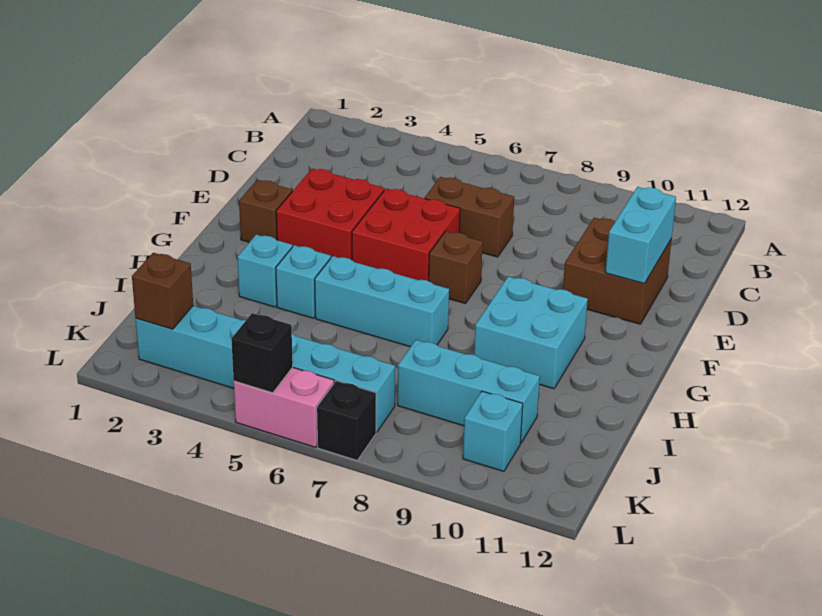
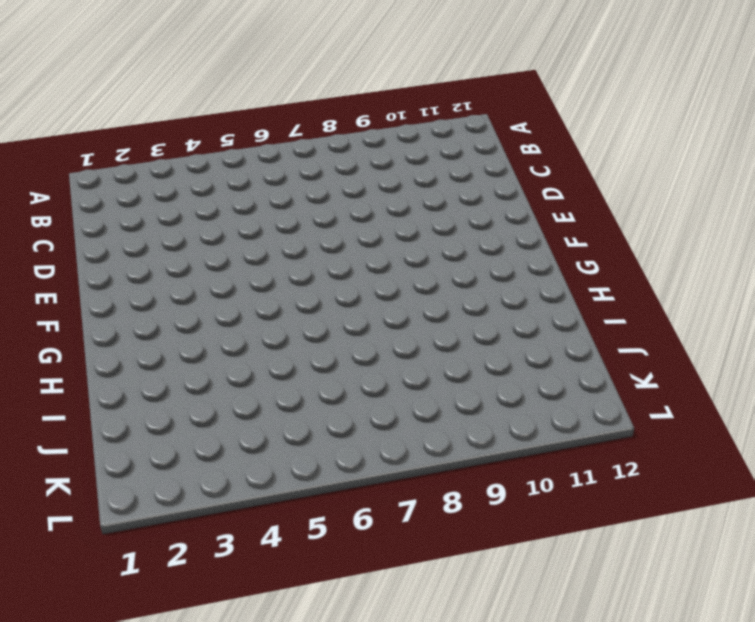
none -> brown brick D6:D7 level 1
none -> brown brick D10:E11 level 1
none -> red brick E3:F4 level 1

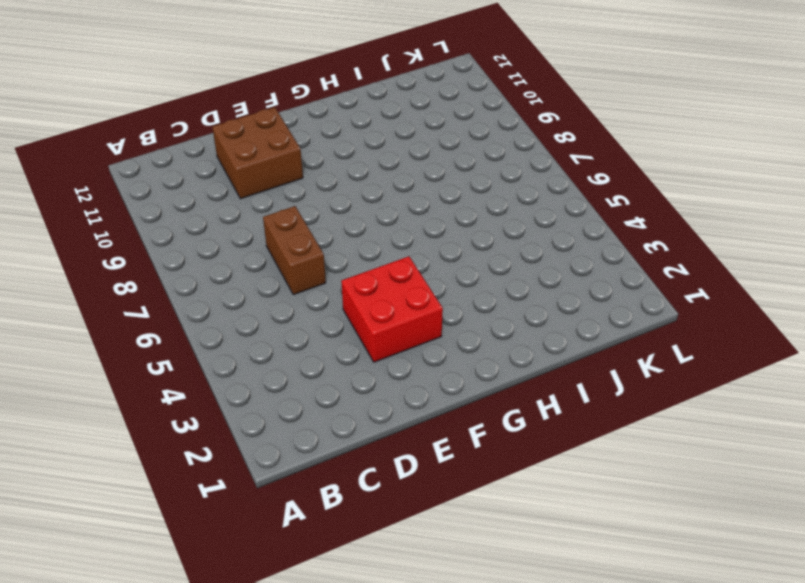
none -> red brick E5:F6 level 1
none -> brown brick F2 level 1
none -> brown brick F7 level 1

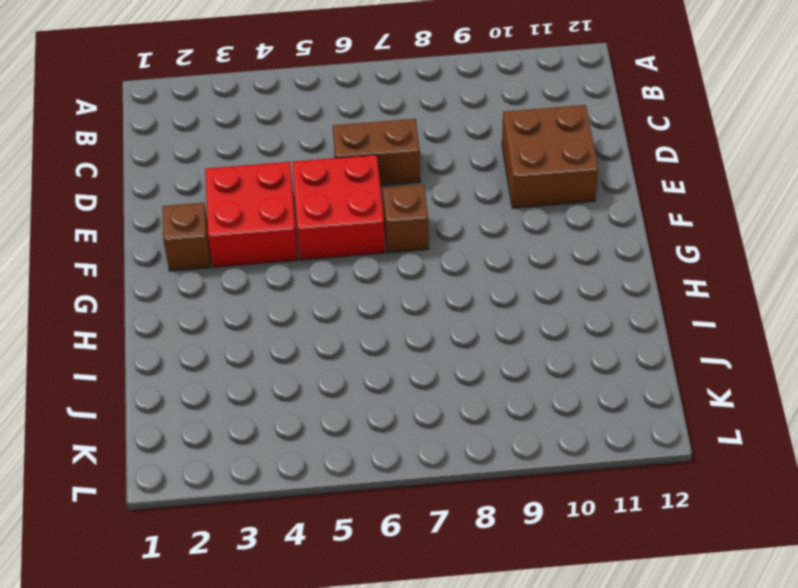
none -> cyan brick G9:H10 level 1
none -> cyan brick H3 level 1
none -> cyan brick H4 level 1

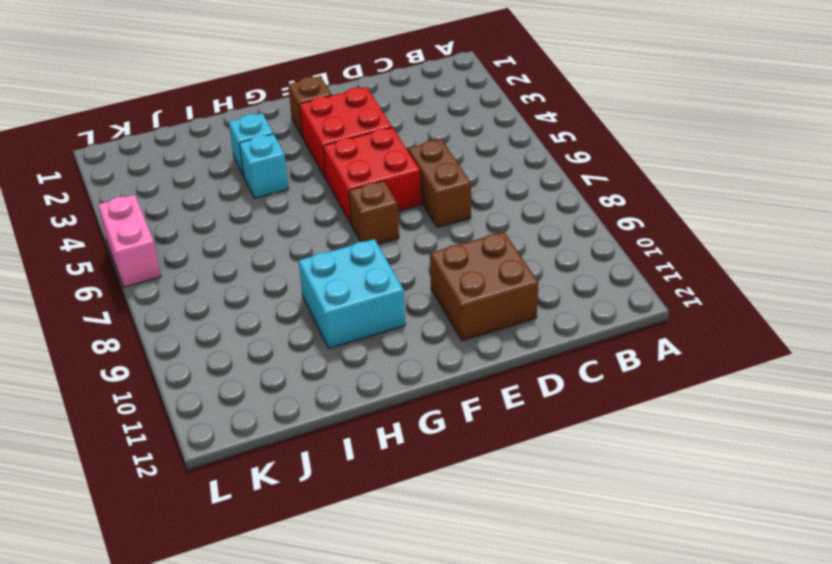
none -> cyan brick H5:H7 level 1
none -> cyan brick J8:J10 level 1
none -> cyan brick K2:K7 level 1

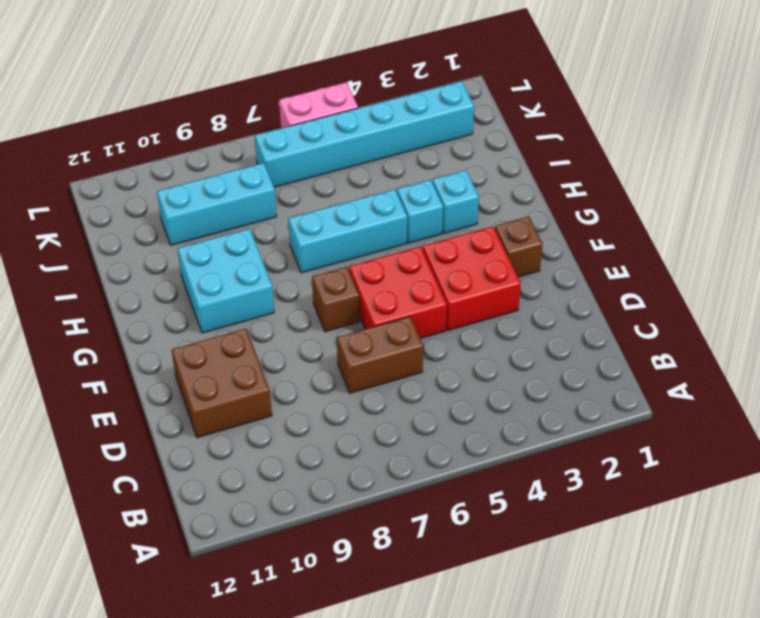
none -> cyan brick K10 level 1
none -> black brick L7 level 1
none -> cyan brick D11:E11 level 2

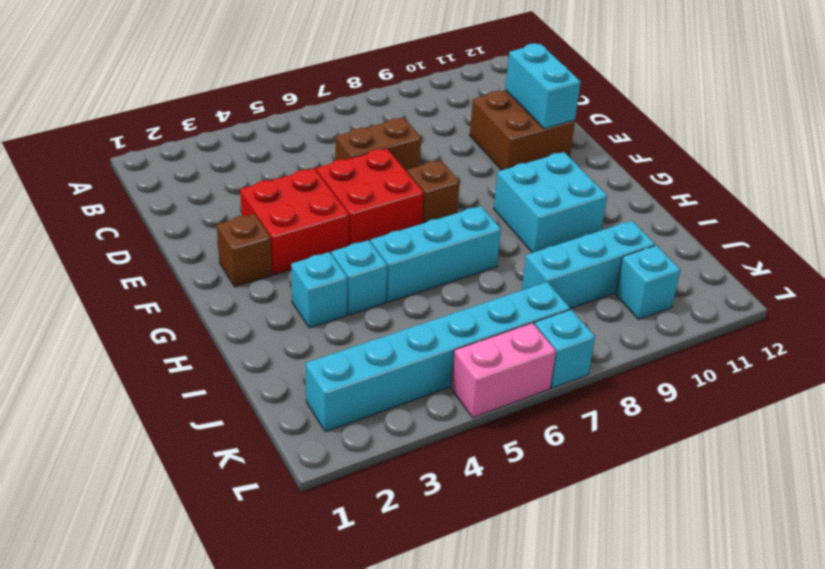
cyan brick L7 level 1 -> black brick L7 level 1
none -> brown brick K2 level 2
none -> black brick L5 level 2

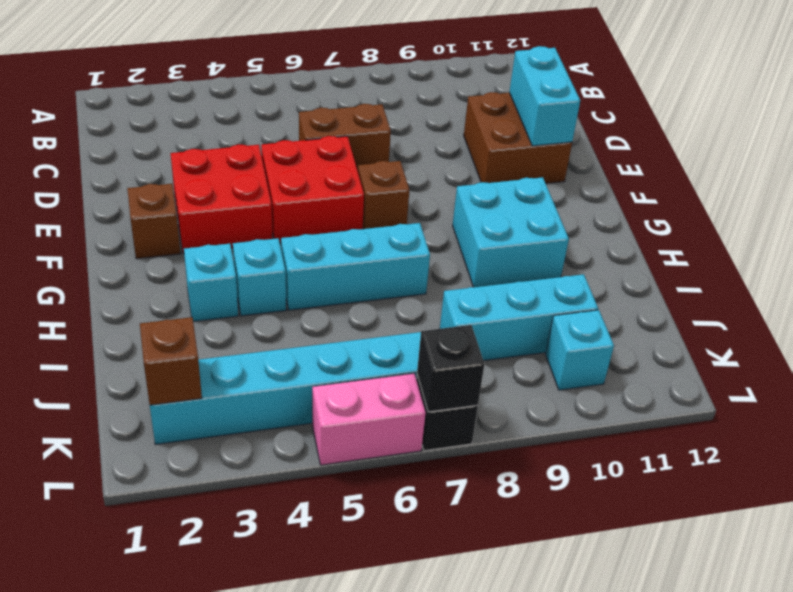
black brick L7 level 2 -> black brick L5 level 2

